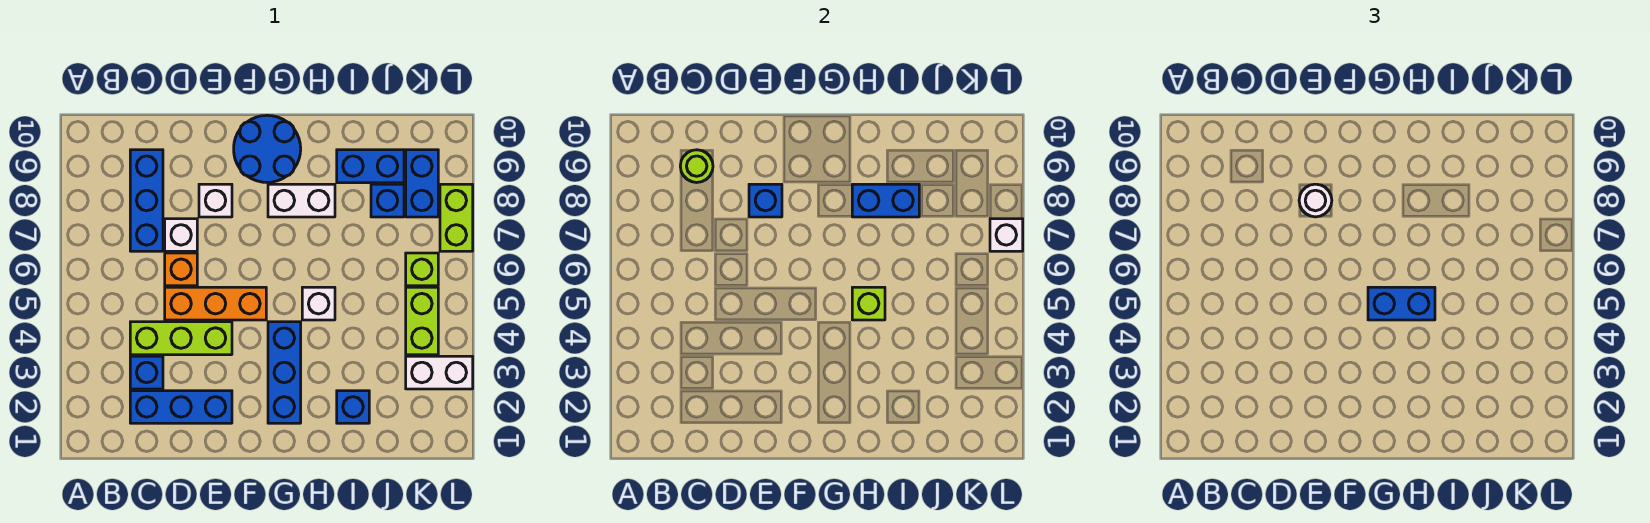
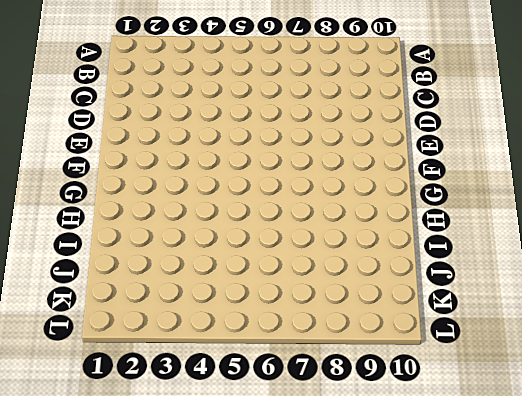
none -> blue brick C2:E2 level 1
none -> blue brick C3 level 1
none -> lime brick C4:E4 level 1

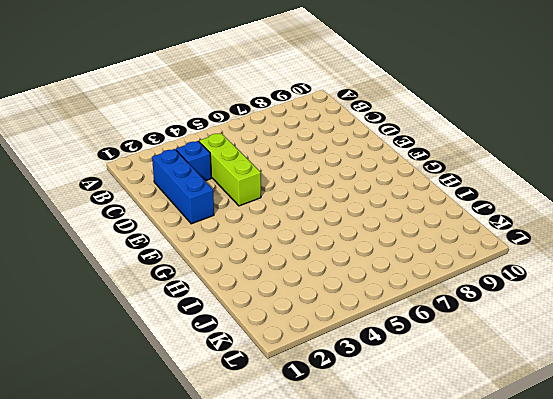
none -> blue brick C7:C9 level 1
none -> orange brick D5:F5 level 1
none -> orange brick D6 level 1

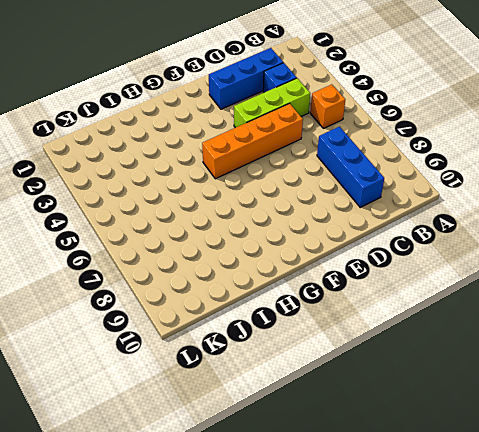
orange brick B5 level 1 -> orange brick D6 level 1
orange brick D5:G5 level 1 -> orange brick D5:F5 level 1
none -> white brick D7 level 1
none -> white brick E8 level 1
none -> blue round brick F9:G10 level 1

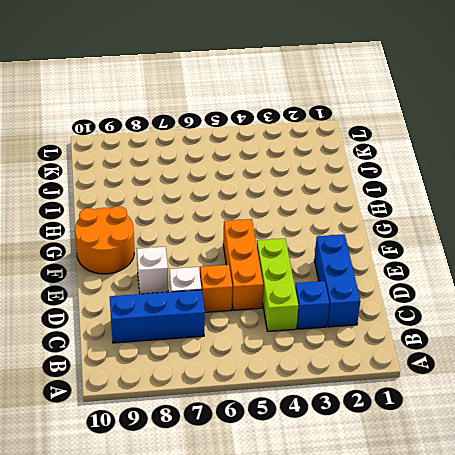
orange round brick F9:G10 level 1 -> blue round brick F9:G10 level 1
none -> blue brick G2:G4 level 1
none -> white brick G8:H8 level 1
none -> white brick H5 level 1

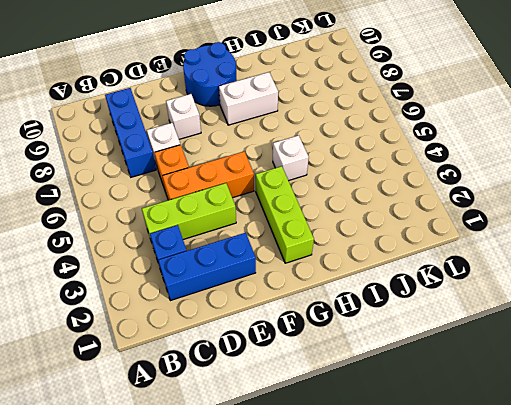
lime brick G2:G4 level 1 -> blue brick G2:G4 level 1
none -> blue brick I2 level 1
none -> blue brick I9:J9 level 1
none -> blue brick J8 level 1

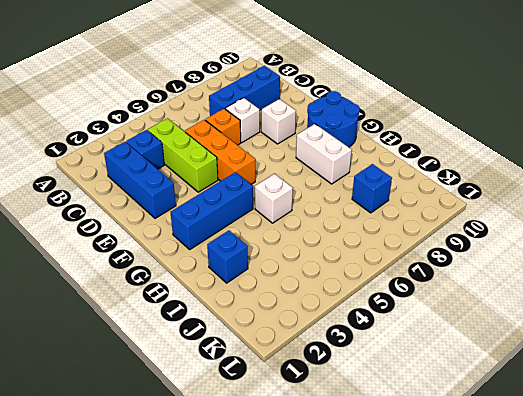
none -> blue brick I9:J9 level 1
none -> white brick K3:L3 level 1
none -> lime brick K4:K5 level 1

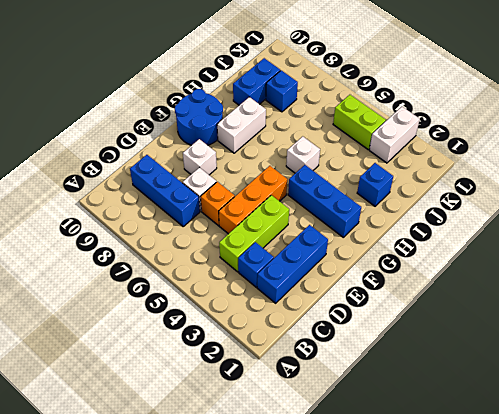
none -> lime brick K6 level 1
none -> blue brick K8:K9 level 1
none -> lime brick L7:L8 level 1

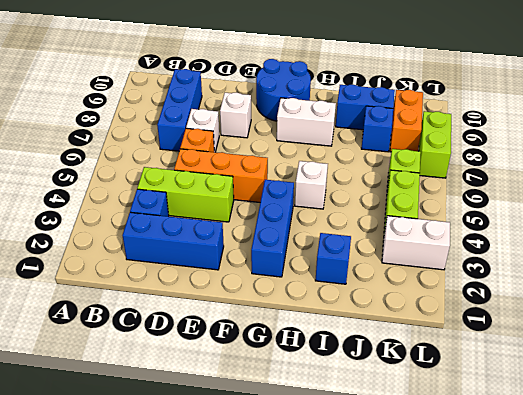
orange brick K8:K9 level 1 -> blue brick K8:K9 level 1
none -> lime round brick C9 level 2
none -> blue brick E8 level 2
none -> lime brick H5 level 2

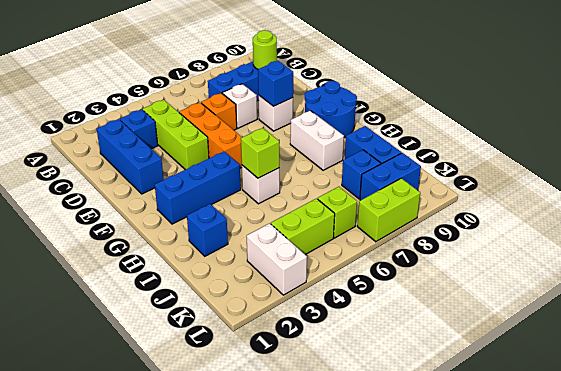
none -> blue brick H8:I8 level 2
none -> white brick L7 level 2
none -> white round brick E8 level 3

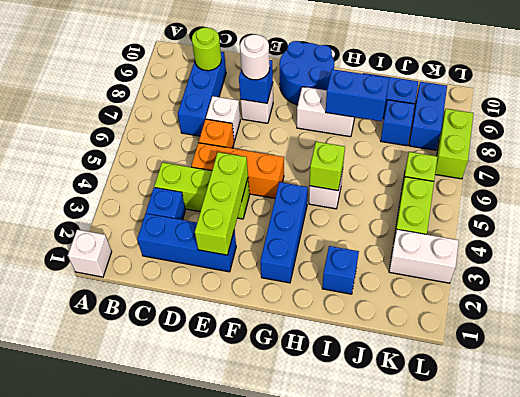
white brick A1 level 1 -> white brick L7 level 2
lime brick E2:E4 level 2 -> none
none -> blue brick G5:H5 level 3

